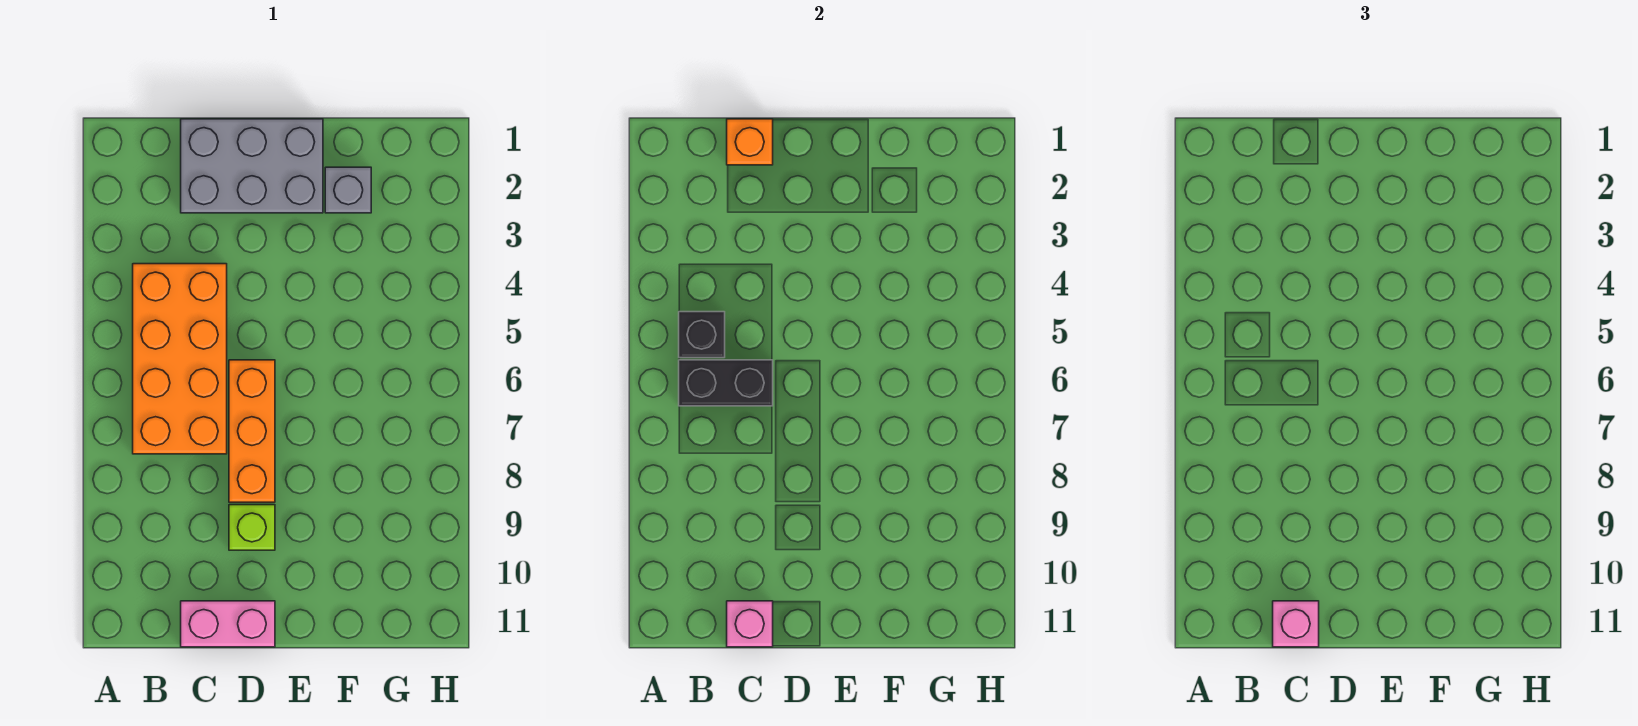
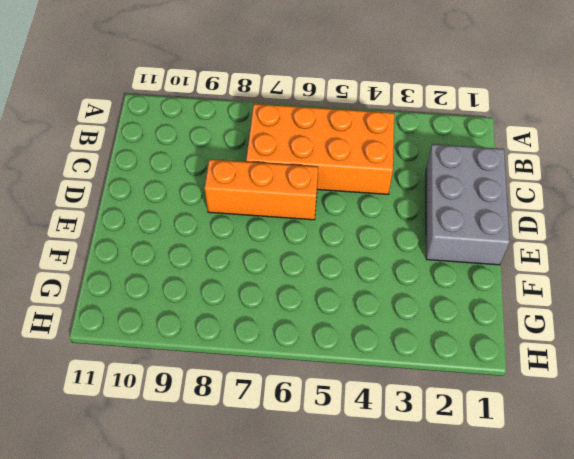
none -> pink brick C11:D11 level 1
none -> lime brick D9 level 1

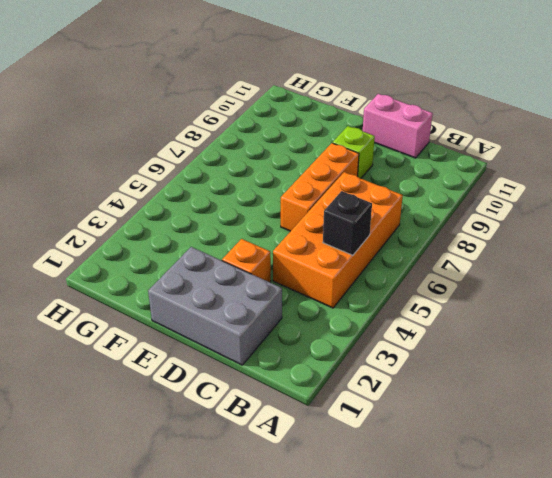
orange brick D3 level 1 -> orange brick C1 level 2
none -> grey brick F2 level 1
none -> black brick B6:C6 level 2

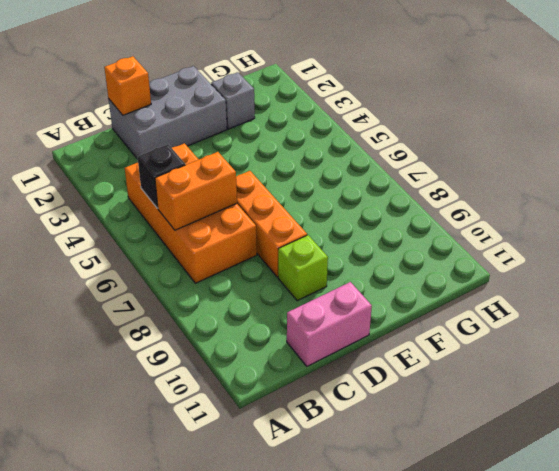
orange brick B6:C6 level 2 -> black brick B6:C6 level 2
none -> pink brick C11 level 2
none -> pink brick C11 level 3

